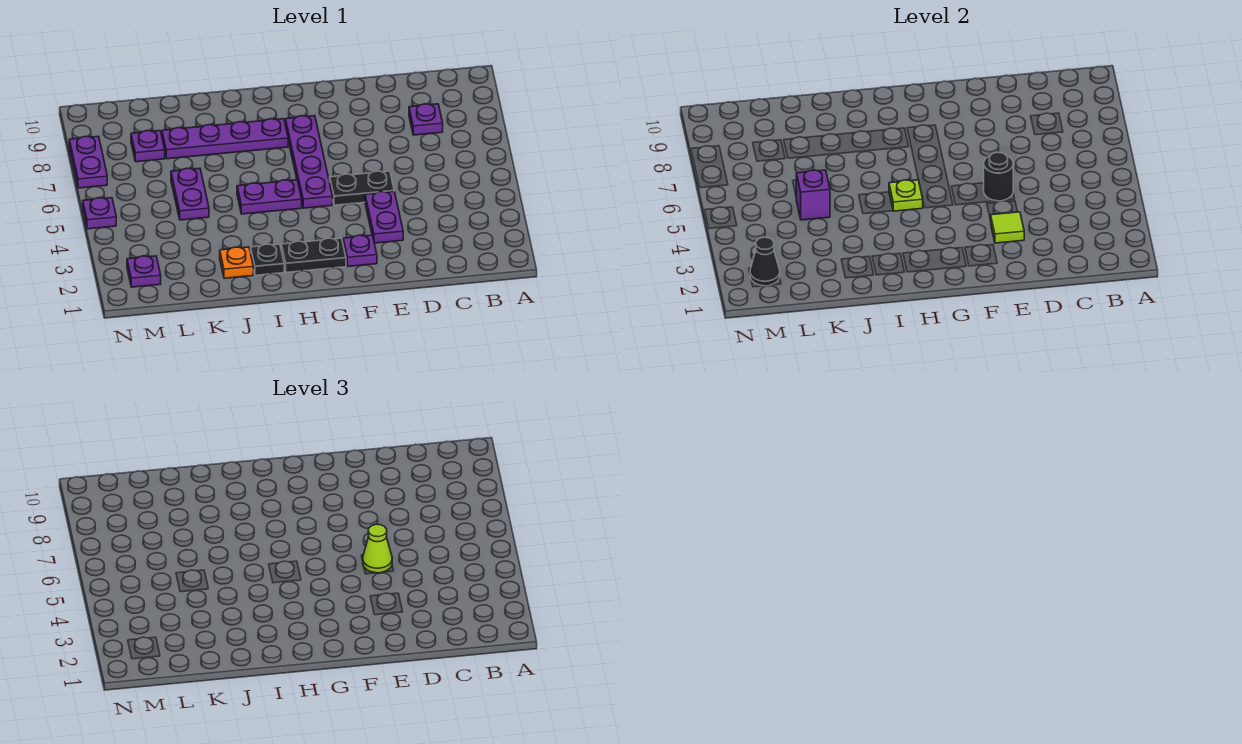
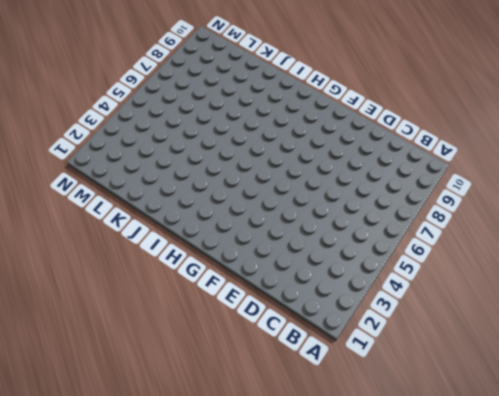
none -> purple plate C8 level 1
none -> purple plate E3:E4 level 1
none -> black plate E5:F5 level 1

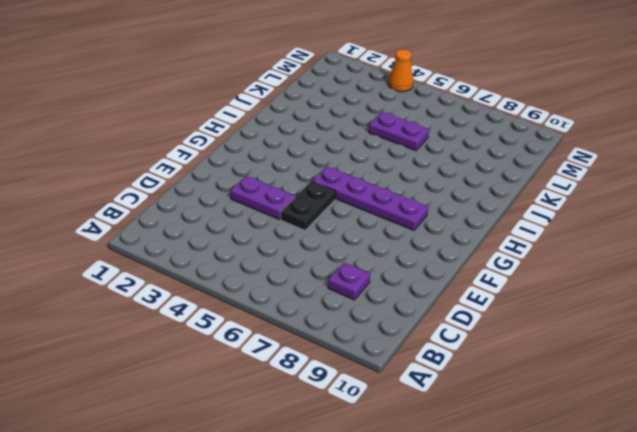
orange cone N4 level 1 -> none
none -> purple plate F2 level 1
none -> black plate G2:H2 level 1
none -> purple plate H5:I5 level 1

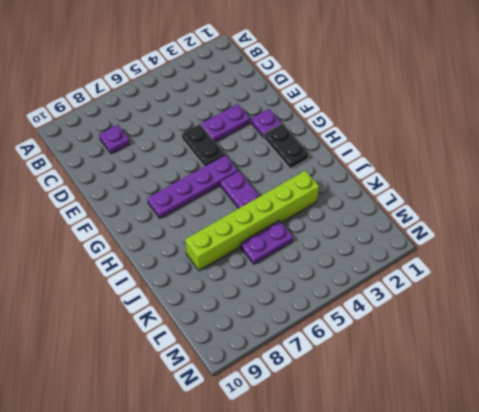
lime brick J3:J8 level 1 -> purple plate H8:K8 level 1
none -> black plate I2 level 1
none -> orange plate J2 level 1
none -> purple plate L8 level 1

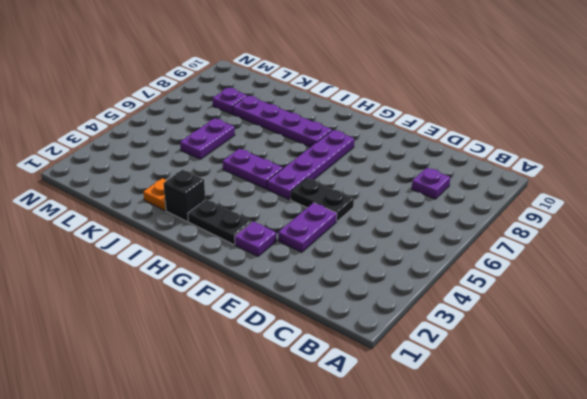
black brick I2 level 1 -> black plate I2 level 1
none -> purple plate M2 level 1
none -> purple plate N5 level 1
none -> purple plate N7:N8 level 1

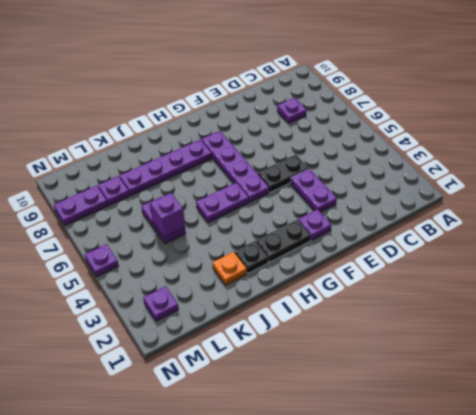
purple plate M8:N8 level 1 -> purple plate N7:N8 level 1
none -> lime tile E3 level 2
none -> black round brick E5 level 2
none -> lime plate H5 level 2

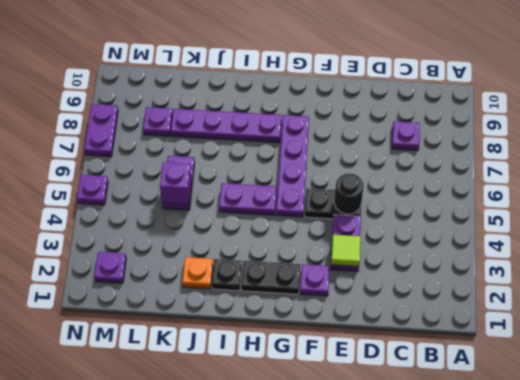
none -> lime plate H5 level 2
none -> black cone M2 level 2
none -> lime cone E5 level 3

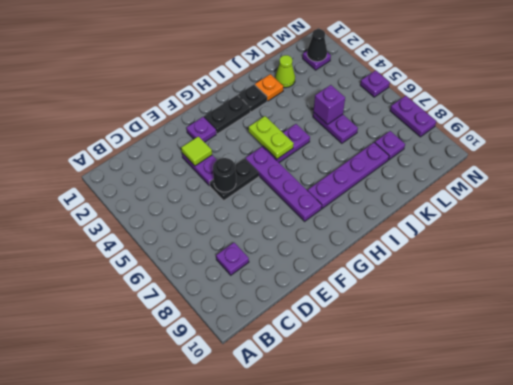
lime plate H4:H5 level 2 -> lime plate H5 level 2
lime cone K2 level 1 -> lime cone E5 level 3

